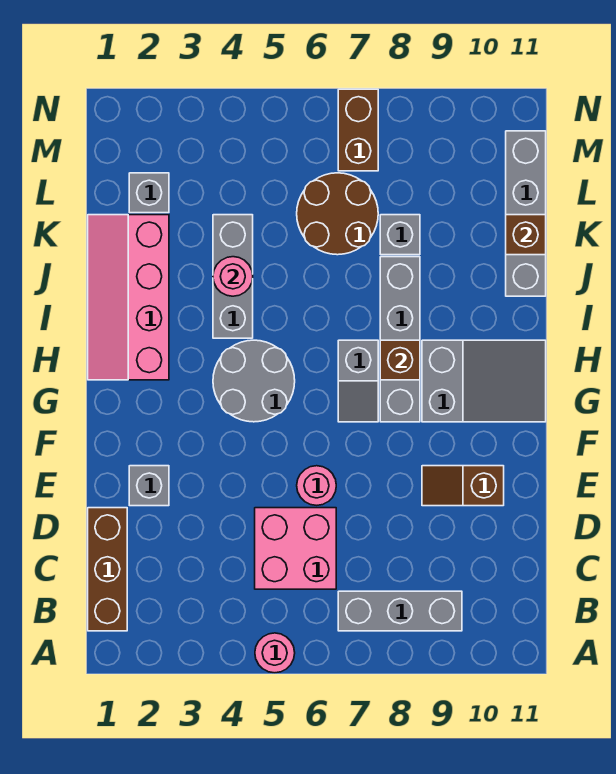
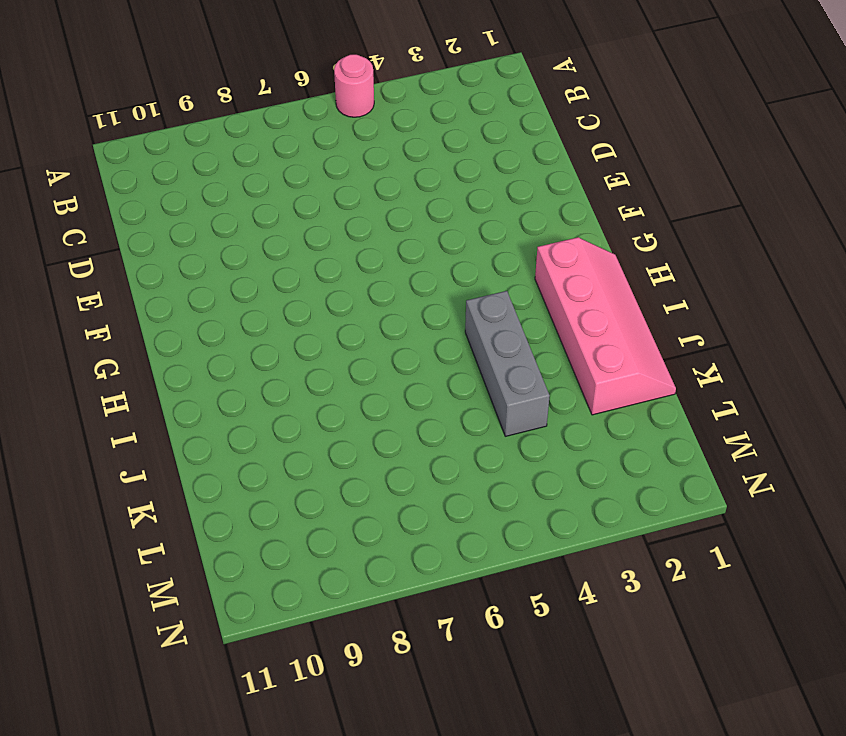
none -> brown brick B1:D1 level 1
none -> grey brick B7:B9 level 1
none -> pink brick C5:D6 level 1

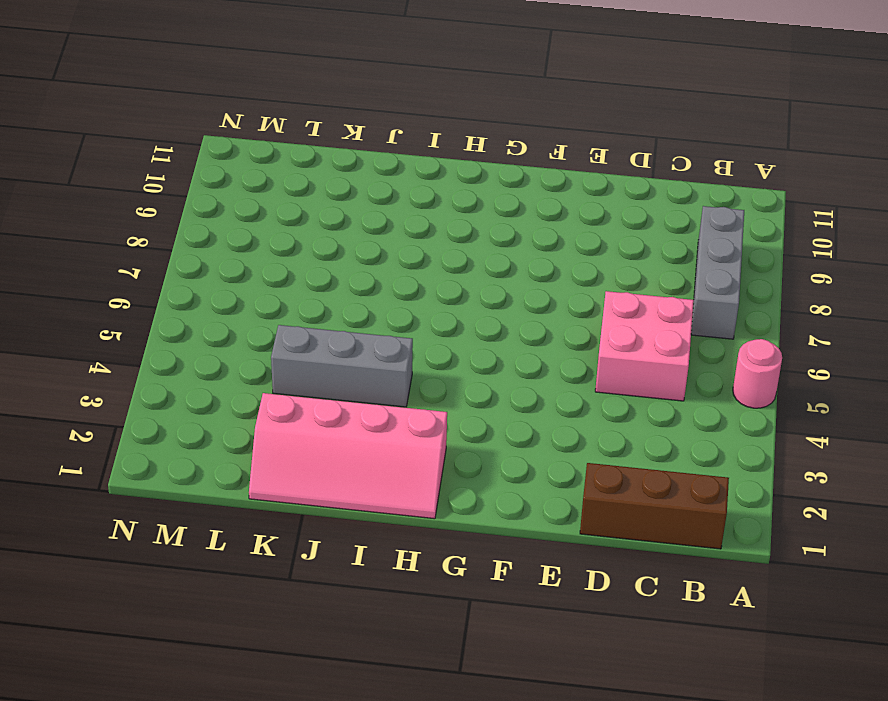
none -> grey brick E2 level 1
none -> pink round brick E6 level 1
none -> brown slope E9:E10 level 1 top 10

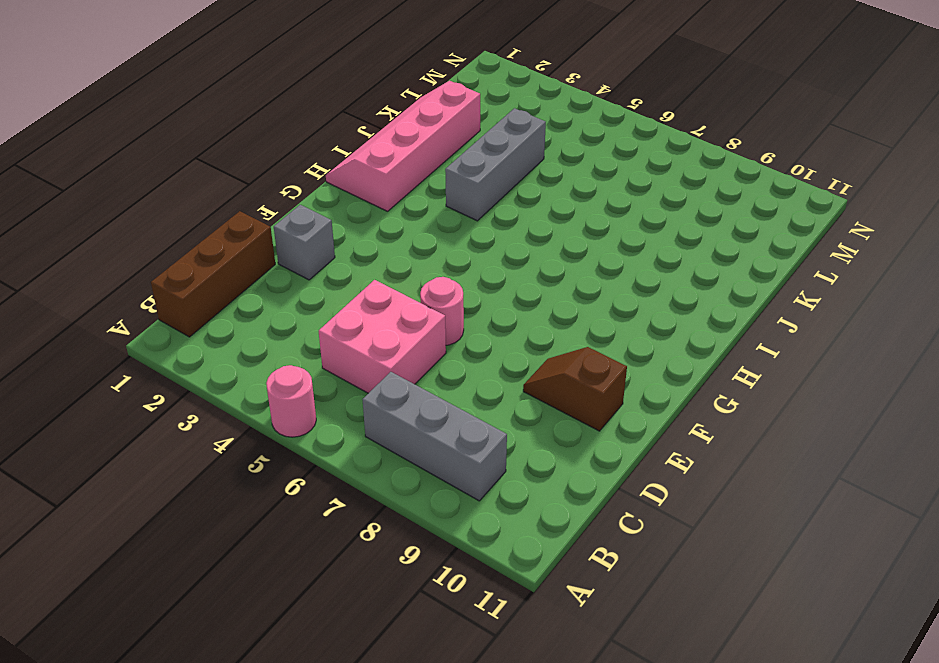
none -> grey round brick G4:H5 level 1
none -> grey slope G7:H7 level 1 top H
none -> grey brick G8:J8 level 1

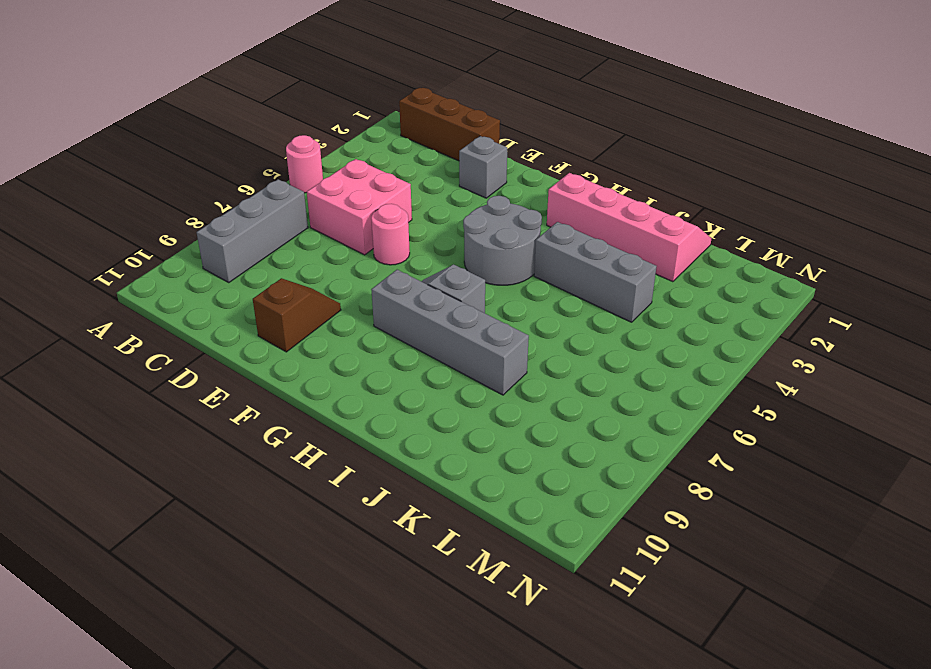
none -> grey slope G9:H11 level 1 top 9
none -> grey brick J11:M11 level 1
none -> brown round brick K6:L7 level 1

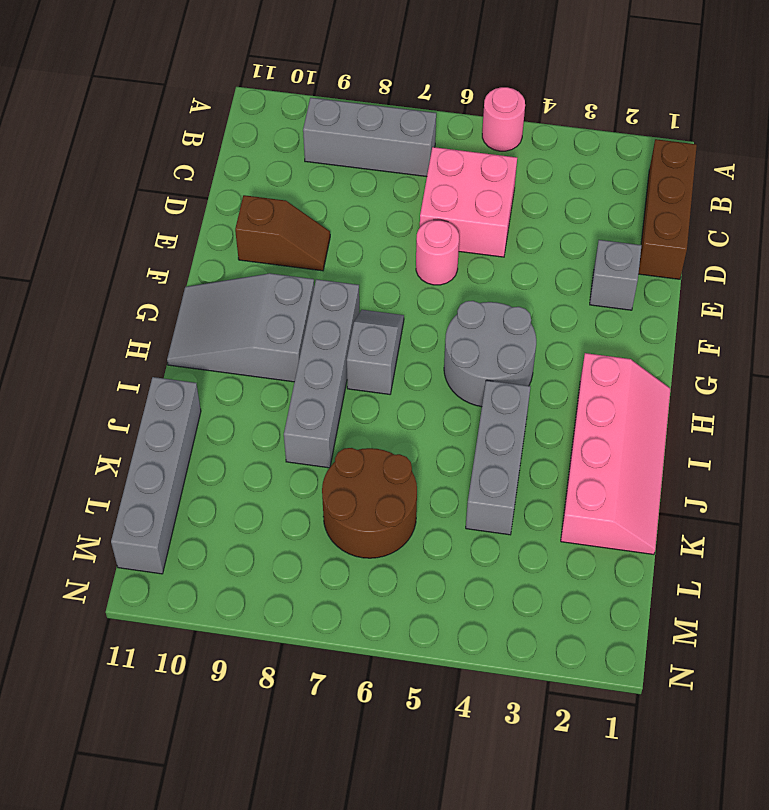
none -> grey brick K8 level 1
none -> grey brick L2 level 1
none -> brown brick M7:N7 level 1

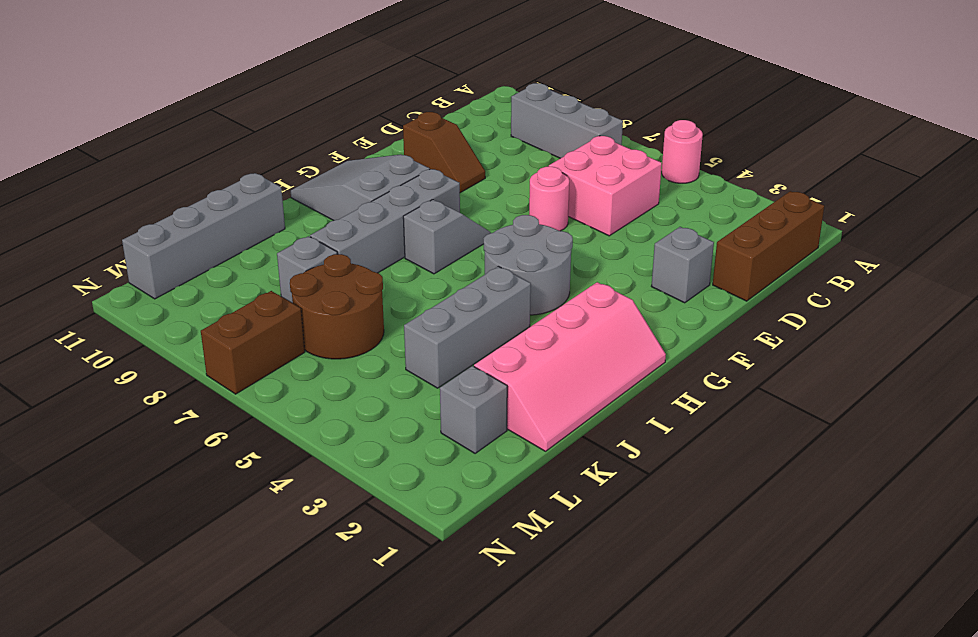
none -> brown brick H8 level 2
none -> pink round brick J4 level 2
none -> brown brick K11 level 2

